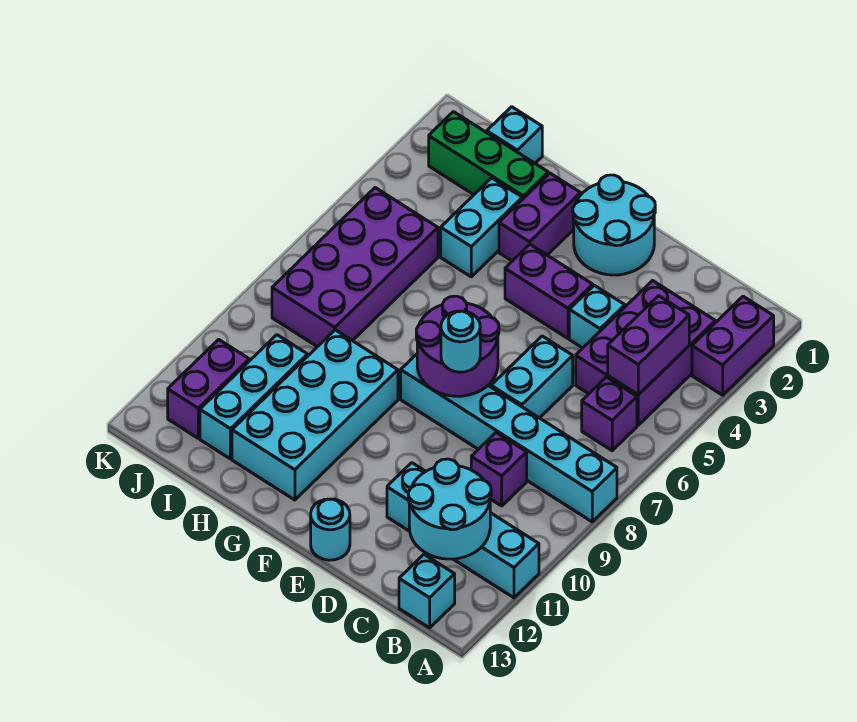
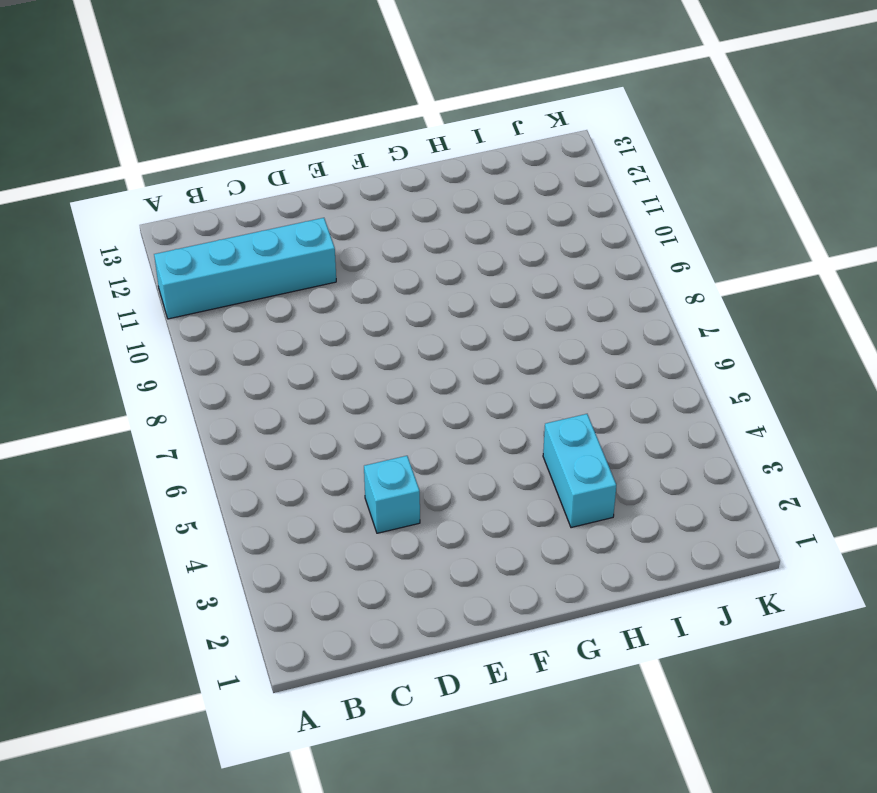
none -> purple brick A2:A3 level 1
none -> cyan brick A8:F8 level 1
none -> purple brick B3:C5 level 1

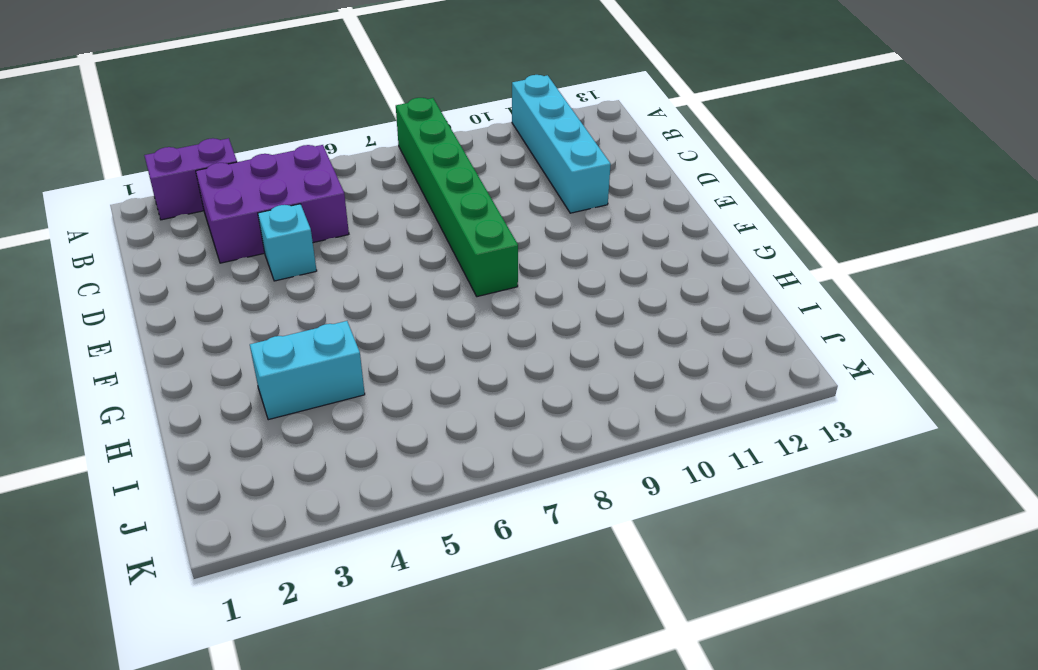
green brick A8:F8 level 1 -> cyan brick A8:F8 level 1
none -> purple brick B6 level 1
none -> cyan brick B13 level 1
none -> purple brick C9 level 1

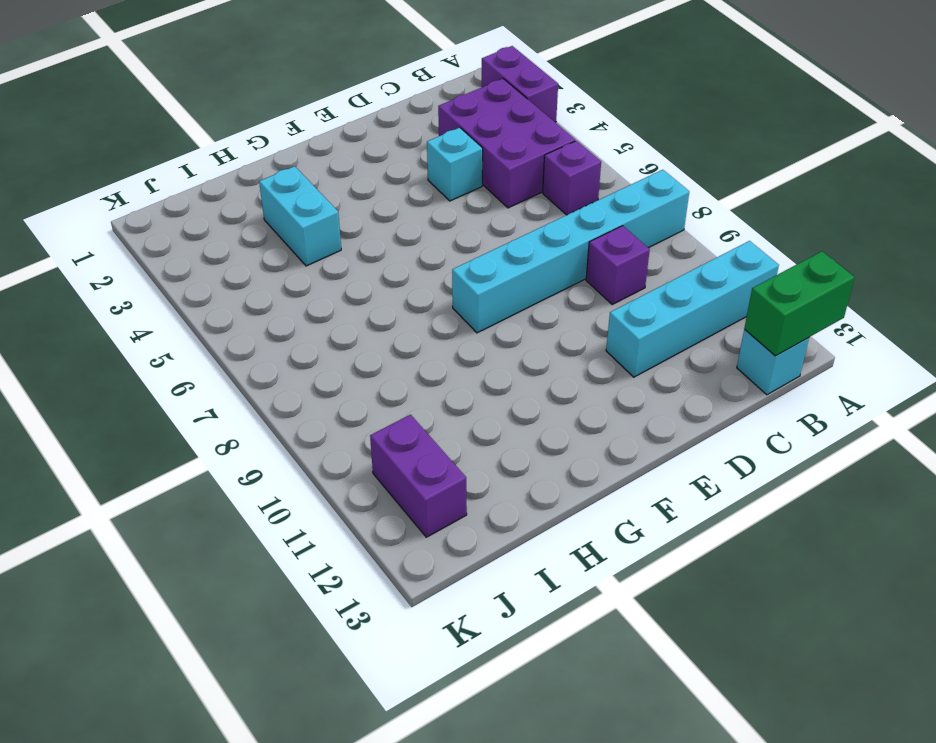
green brick A13:B13 level 2 -> none
none -> cyan brick D6:D7 level 1
none -> cyan round brick E1:F2 level 1
none -> purple brick E4:F4 level 1

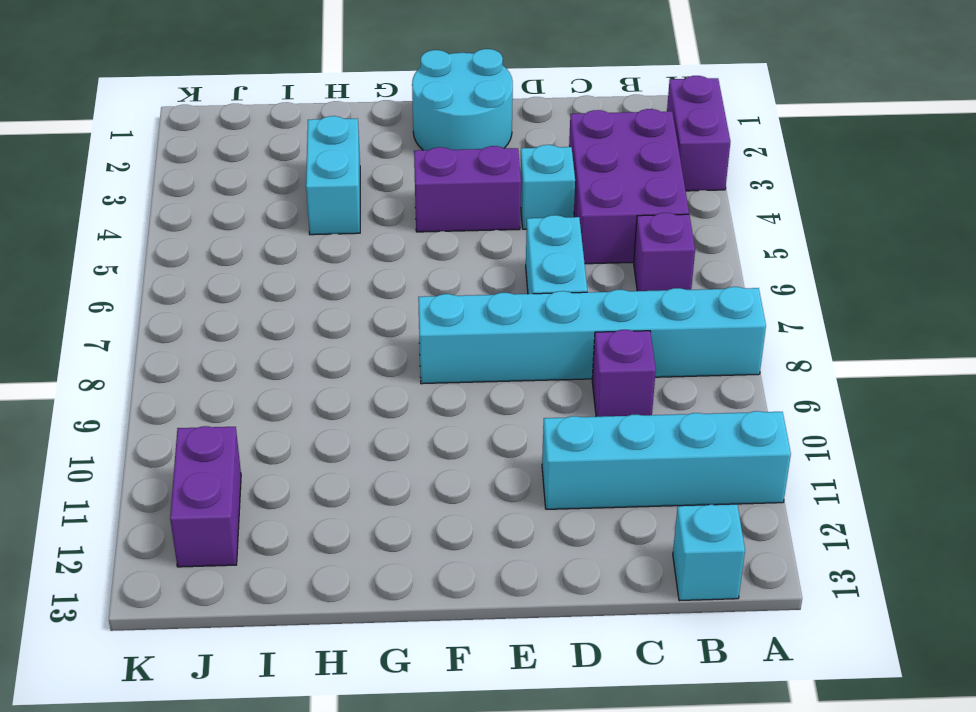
none -> cyan round brick E13 level 1
none -> purple brick G2:G3 level 1
none -> cyan brick G9:H12 level 1

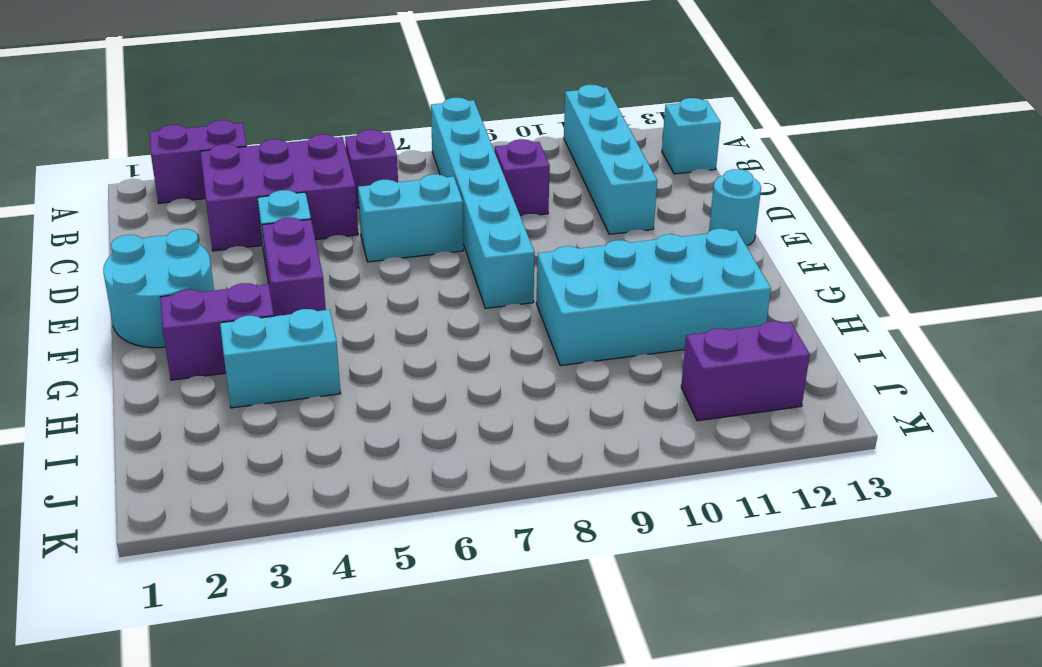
none -> green brick H2:J2 level 1
none -> cyan brick I1 level 1
none -> purple brick I5:J8 level 1

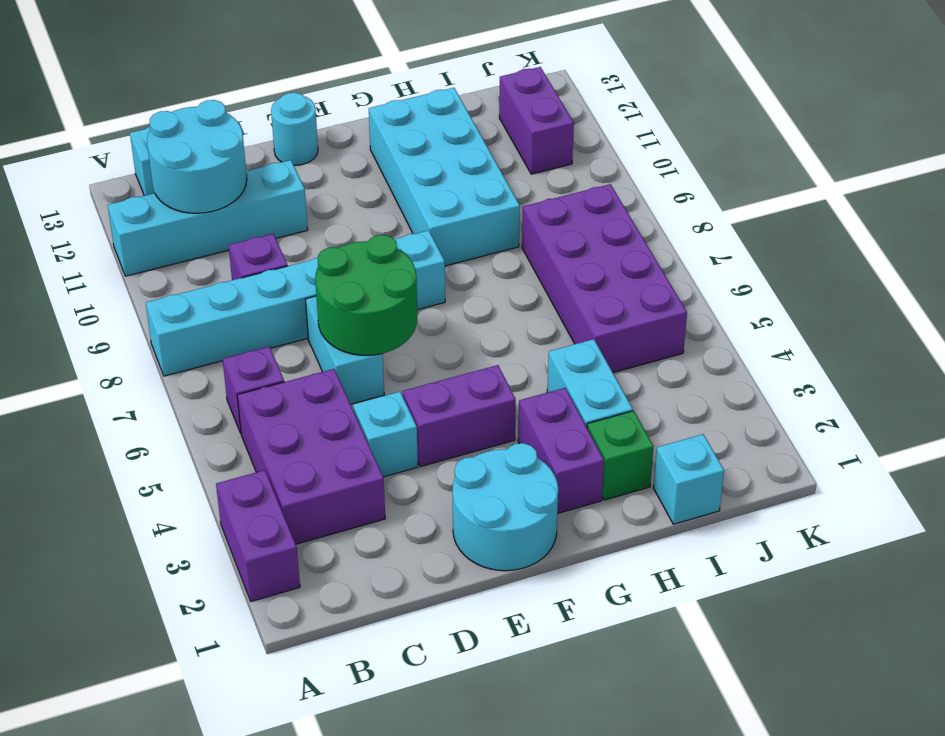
green round brick D6:E7 level 2 -> purple round brick E7:F8 level 2
green brick H2 level 1 -> green brick H2:J2 level 1
none -> cyan brick I10:I12 level 1
none -> purple brick B4:B5 level 2
none -> cyan round brick E8 level 3

